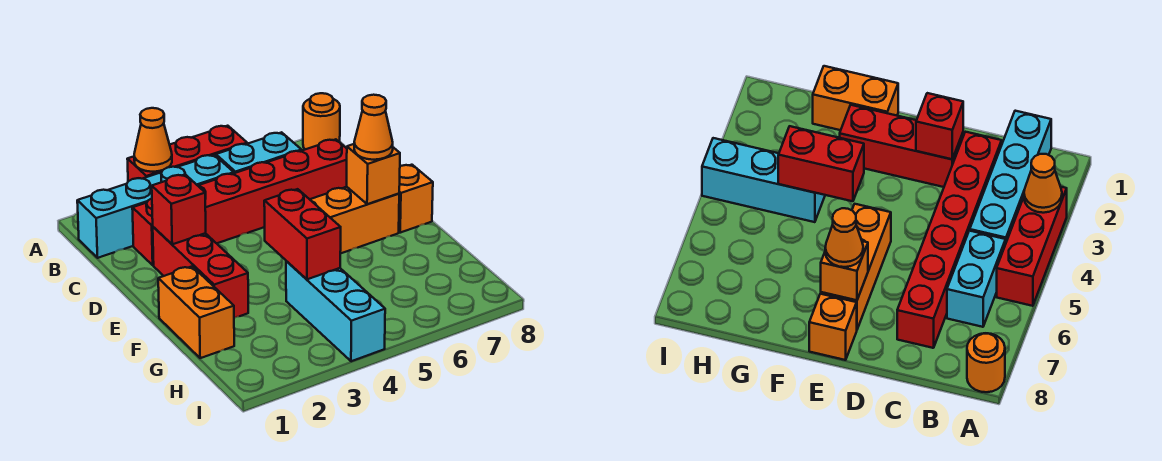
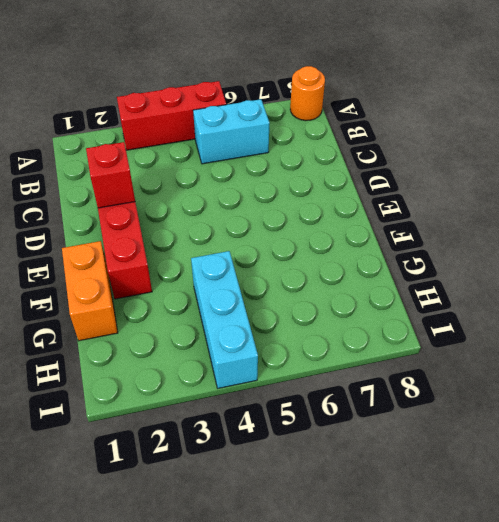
none -> cyan brick B1:B4 level 1
none -> red brick C2:C7 level 1
none -> orange brick E5:E7 level 1

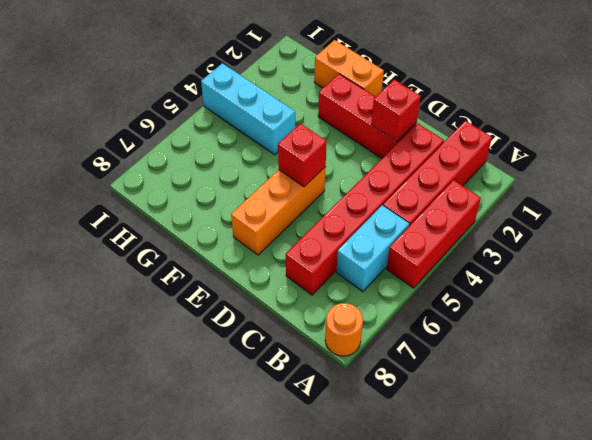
red brick B1:B4 level 1 -> cyan brick B1:B4 level 1
red brick E5 level 2 -> none
none -> orange brick E8 level 1
none -> orange cone A3 level 2
none -> orange brick E7 level 2

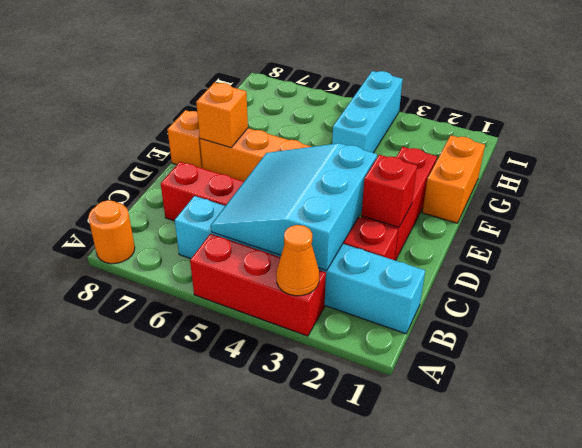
cyan slope B3:D5 level 2 top 3 -> none
none -> red brick F4:G4 level 2
none -> orange cone E7 level 3

